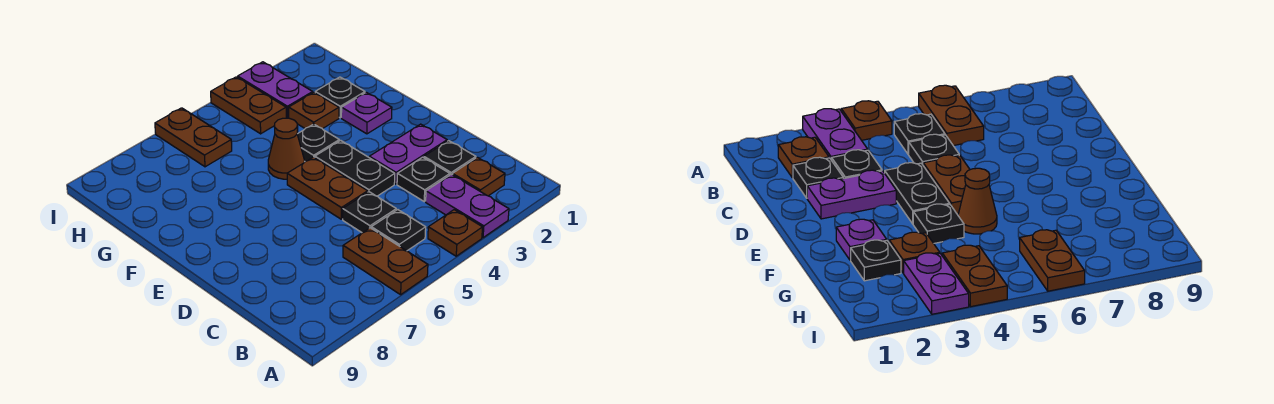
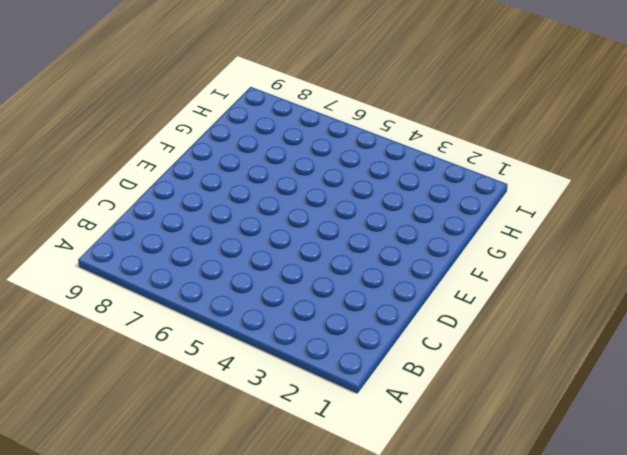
none -> purple plate A3:B3 level 1
none -> brown plate A4 level 1
none -> brown plate A6:B6 level 1

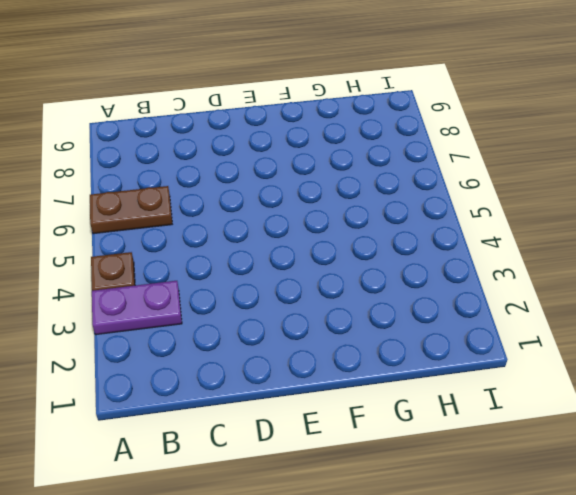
none -> brown plate B2 level 1
none -> black plate B5 level 1
none -> black plate C2 level 1

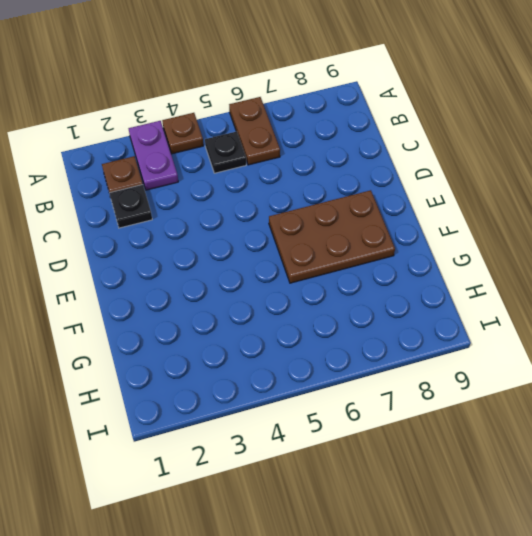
brown plate E6:F8 level 1 -> none
none -> black plate C3 level 1
none -> black plate C5 level 1
none -> purple plate D2:D3 level 1

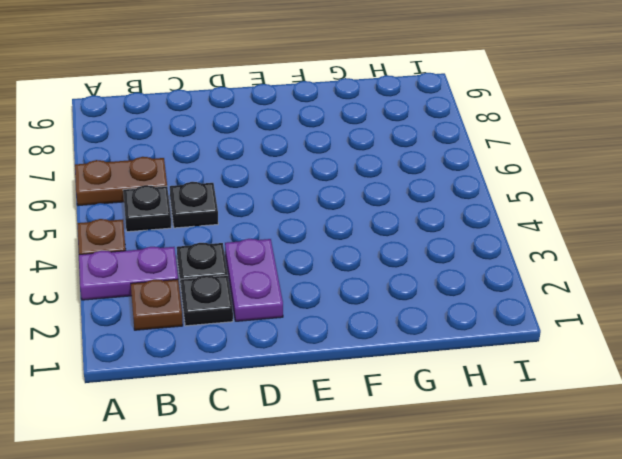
none -> black plate D4:E4 level 1
none -> brown plate D5:E5 level 1
none -> purple plate F2 level 1

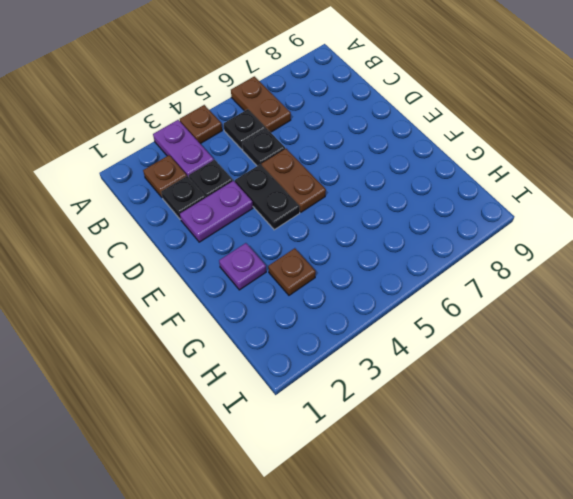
none -> black plate F4 level 1
none -> brown cone F5 level 1
none -> black plate G2 level 1

